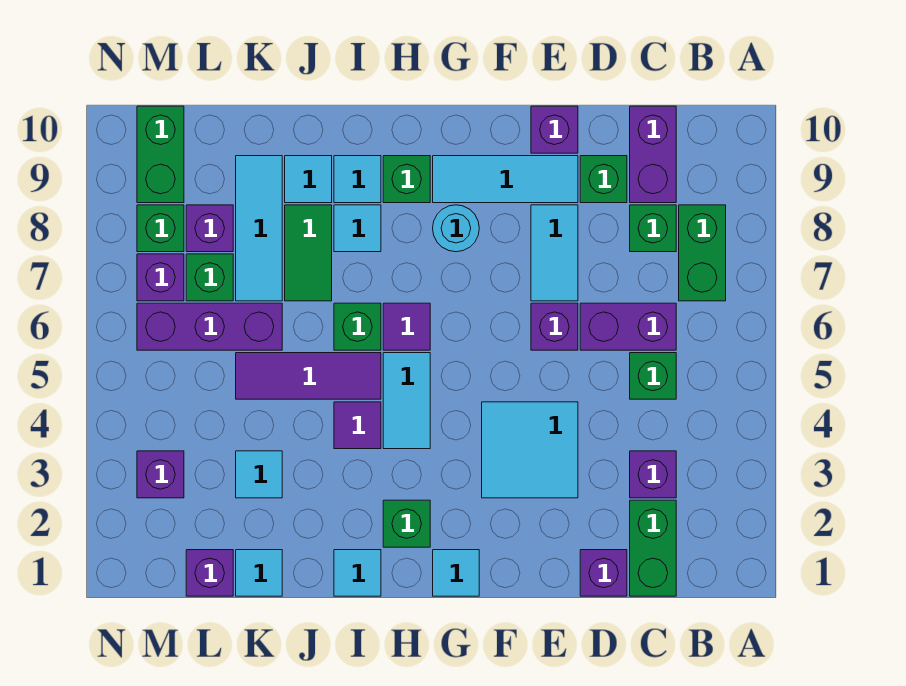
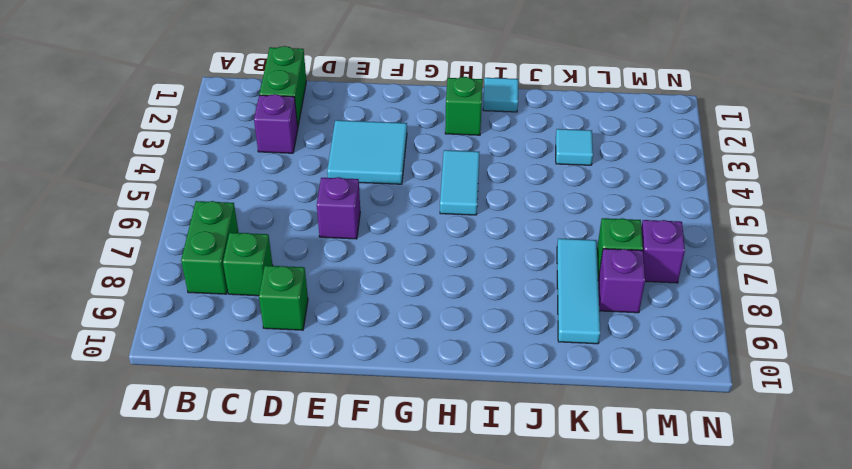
none -> green brick C5 level 1
none -> purple brick C6:D6 level 1
none -> purple brick C9:C10 level 1
none -> purple brick D1 level 1

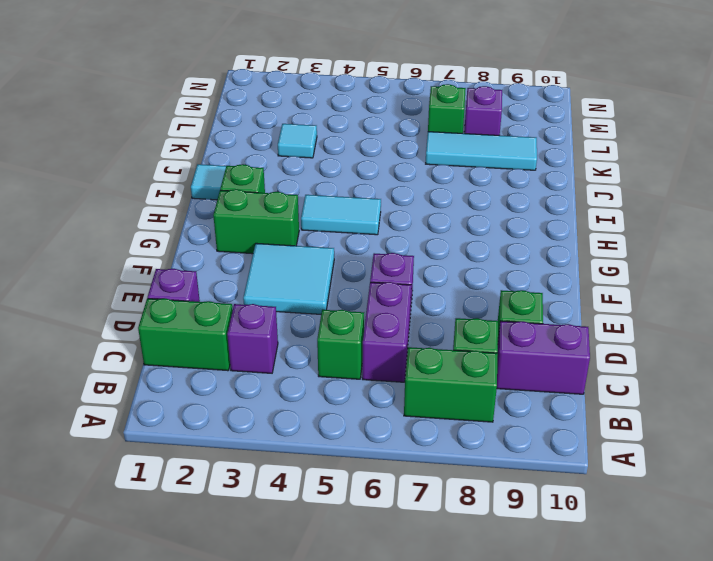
green brick G2:G3 level 1 -> green brick M9:M10 level 1
none -> cyan tile E7:E8 level 1
none -> cyan tile E9:G9 level 1
none -> purple brick E10 level 1
none -> cyan tile G1 level 1

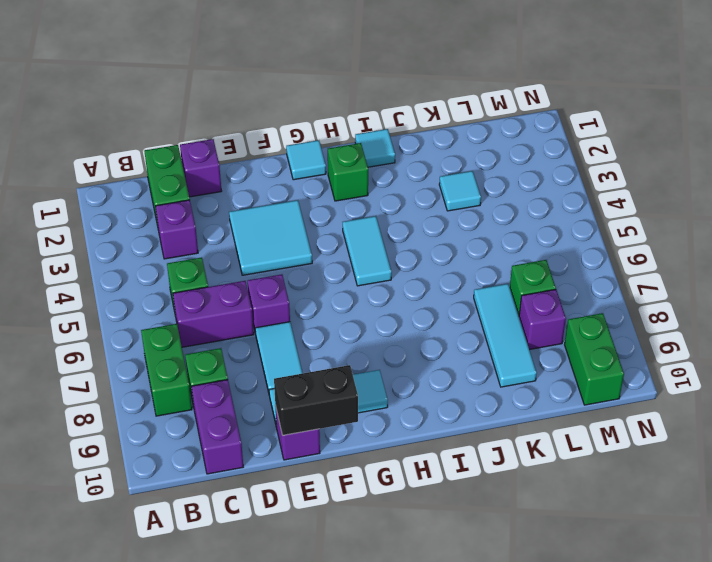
black brick E10:F10 level 2 -> none
none -> green brick D9 level 1
none -> cyan round brick G8 level 1
none -> purple tile H6 level 1
none -> green brick H9 level 1

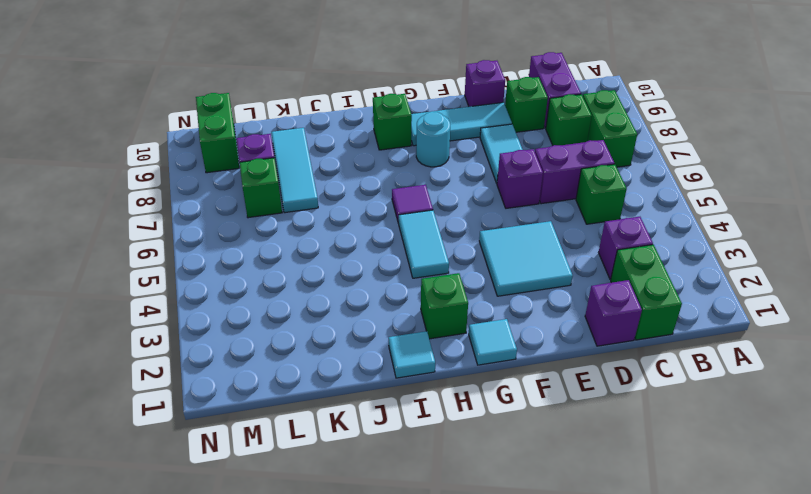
none -> purple tile I4 level 1
none -> purple tile I5:K5 level 1
none -> green brick I6 level 1
none -> cyan tile I8 level 1

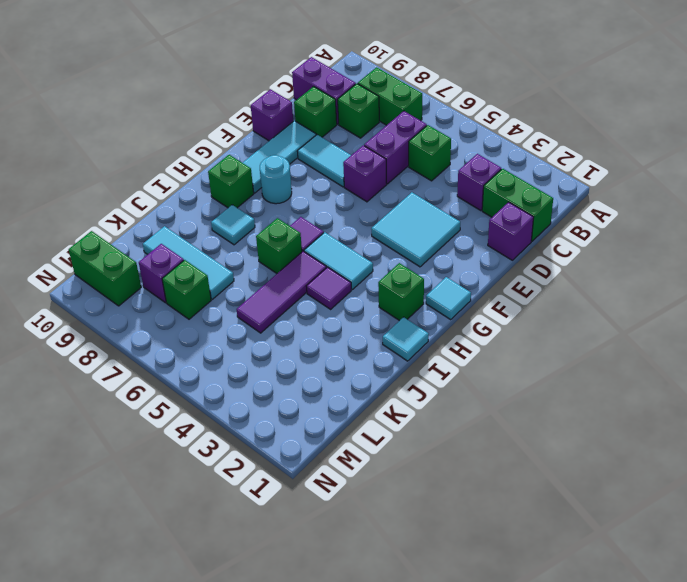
none -> cyan tile I9 level 1
none -> green tile J7:J8 level 1
none -> cyan tile J9 level 1
none -> cyan tile K1 level 1

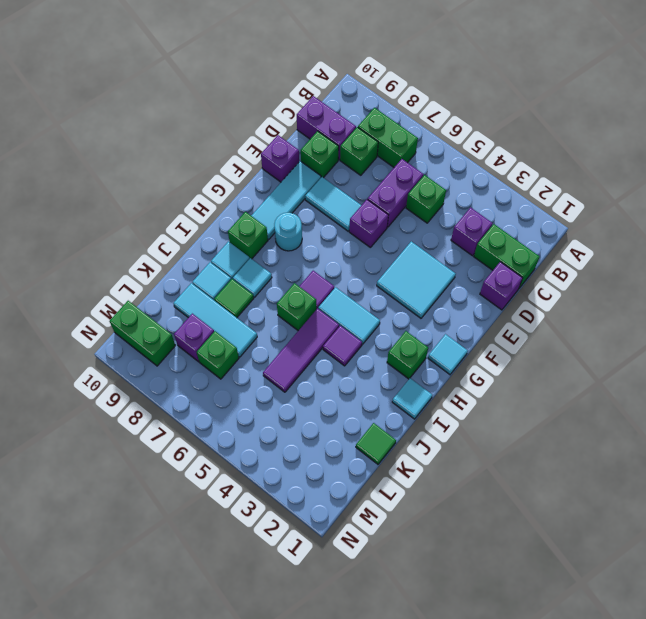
green tile J8 level 1 -> green tile J7:J8 level 1
green tile K1 level 1 -> cyan tile K1 level 1
none -> cyan tile K3 level 1
none -> purple brick K6:M6 level 1
none -> purple brick L1 level 1
none -> purple brick M3 level 1

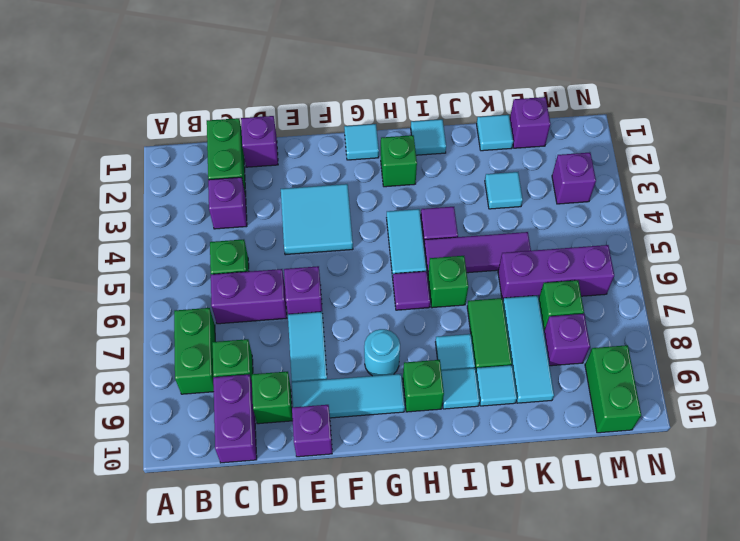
none -> purple brick M7 level 1
none -> green brick M8 level 1

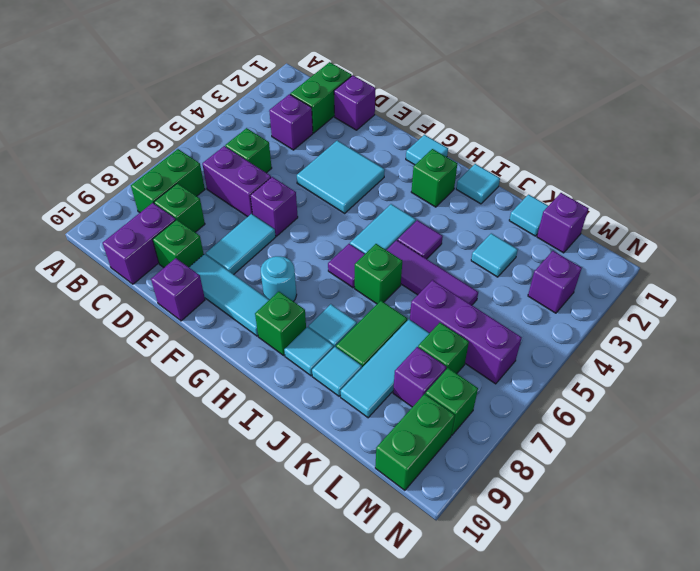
none -> purple brick M7 level 1

